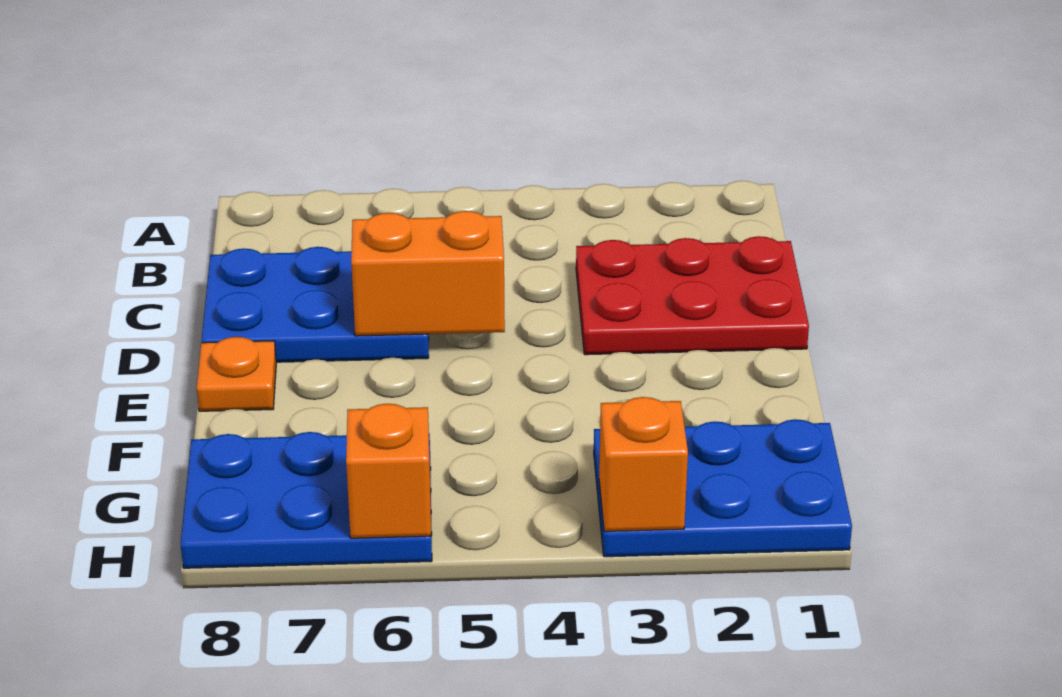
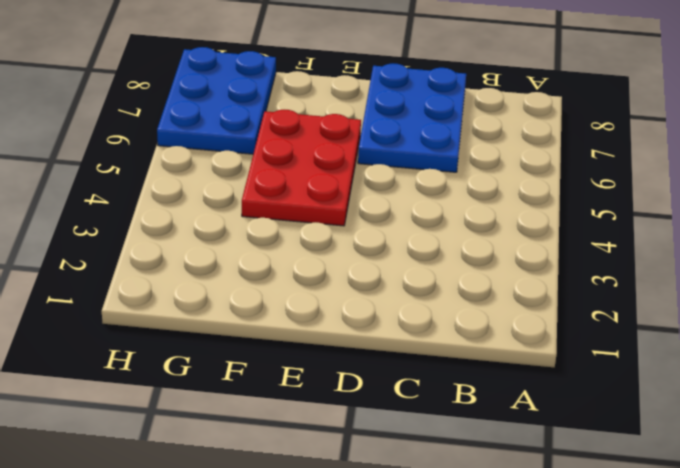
red plate E4:F6 level 1 -> red plate C1:D3 level 1
none -> orange plate E8 level 1
none -> blue plate G1:H3 level 1

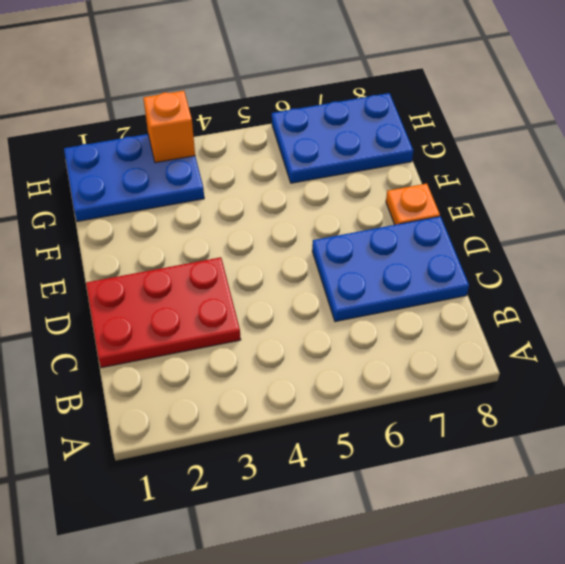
none -> orange brick D5:D6 level 2
none -> orange brick H6 level 2

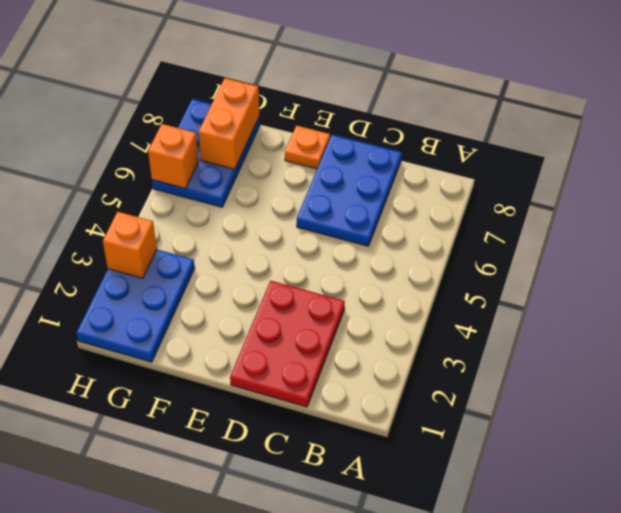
orange brick G7:G8 level 2 -> orange brick D5:D6 level 2

